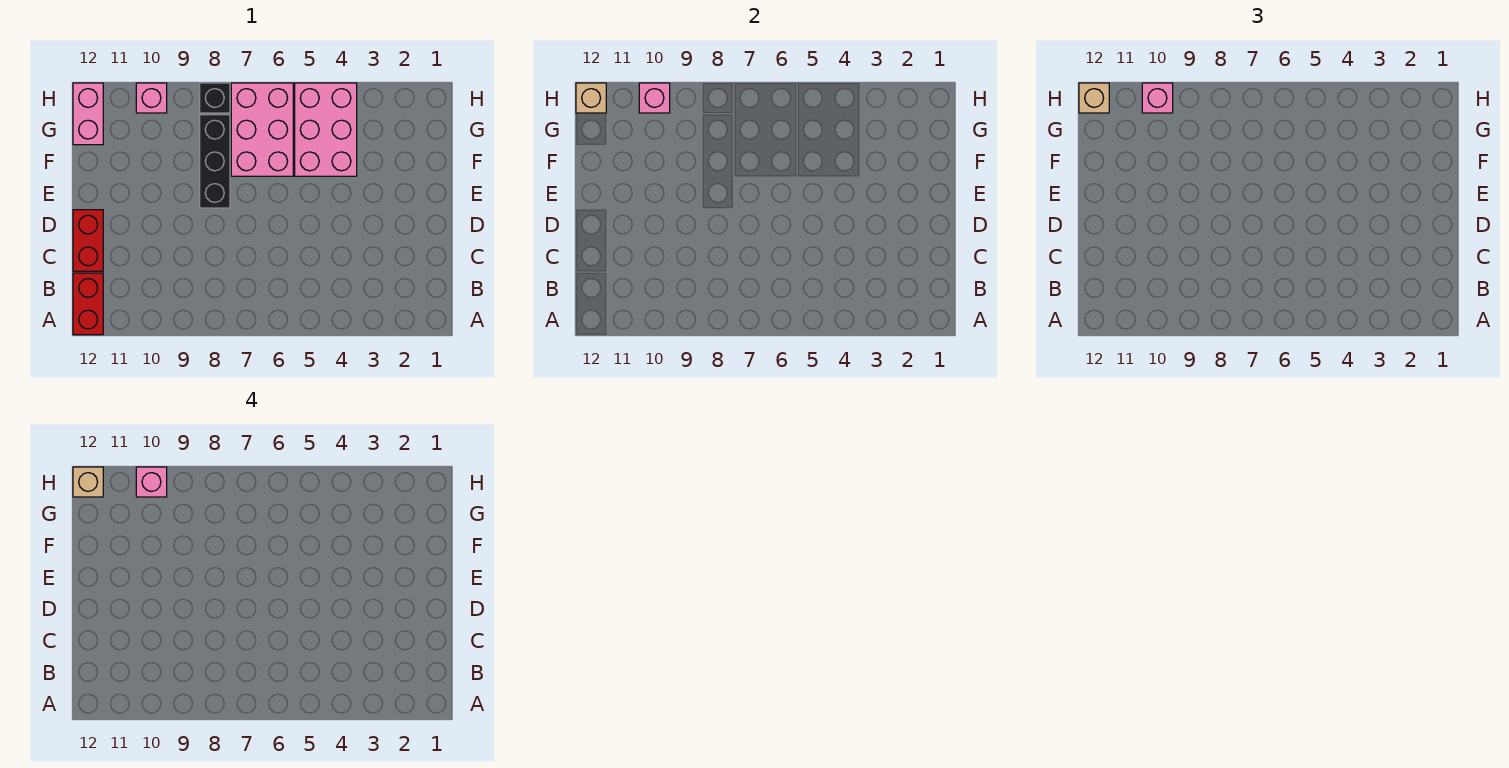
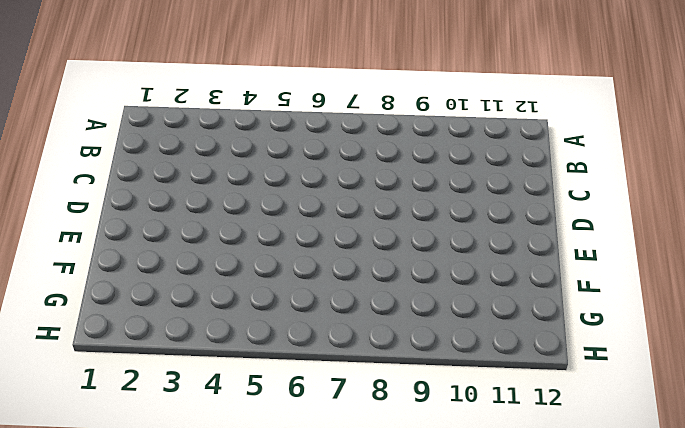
none -> red brick A12:B12 level 1
none -> red brick C12:D12 level 1
none -> black brick E8:G8 level 1

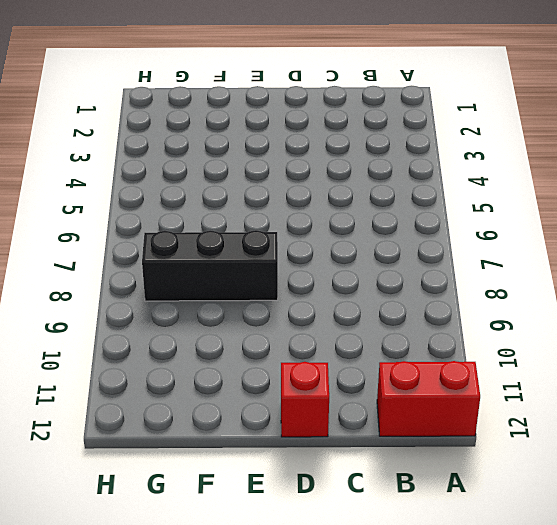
red brick D12 level 1 -> red brick C12:D12 level 1
none -> pink brick F4:H5 level 1
none -> pink brick F6:H7 level 1
none -> pink brick G12:H12 level 1

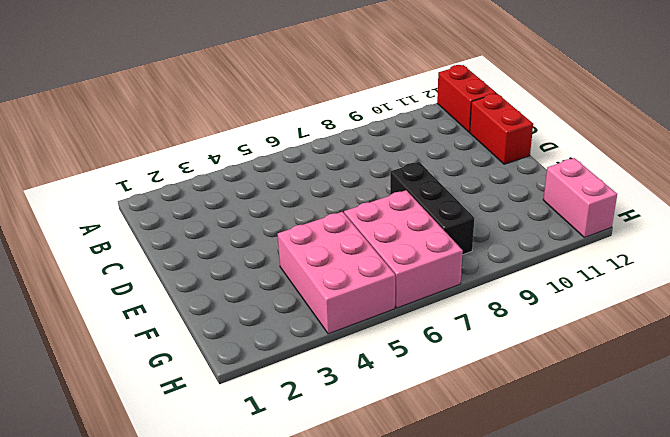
none -> black brick H8 level 1
none -> pink brick H10 level 1
none -> pink brick H10 level 2

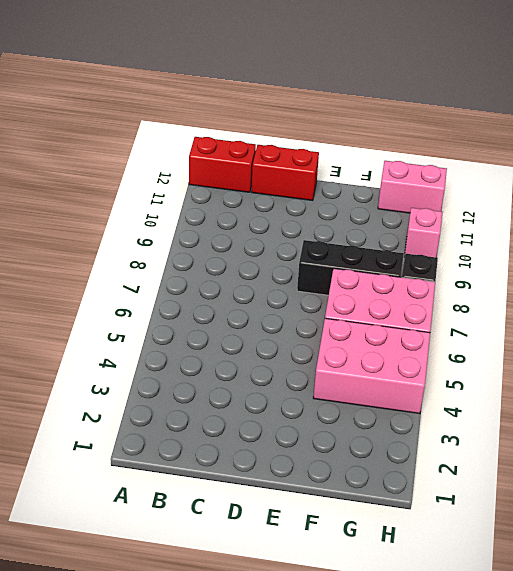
none -> pink brick H10 level 2
none -> tan brick H12 level 2
none -> pink brick H10 level 3

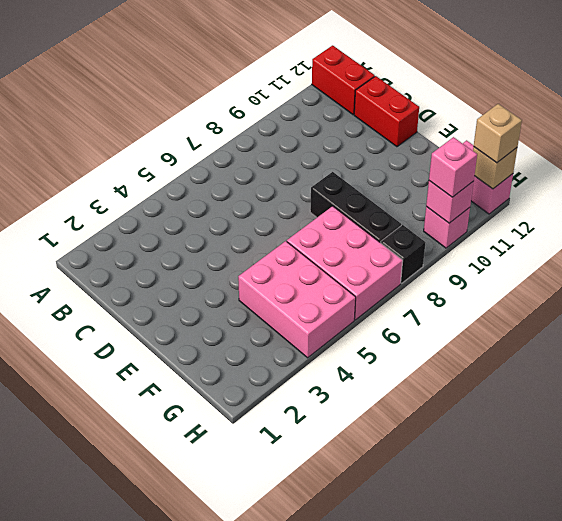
none -> pink brick H10 level 4
none -> tan brick H12 level 4

